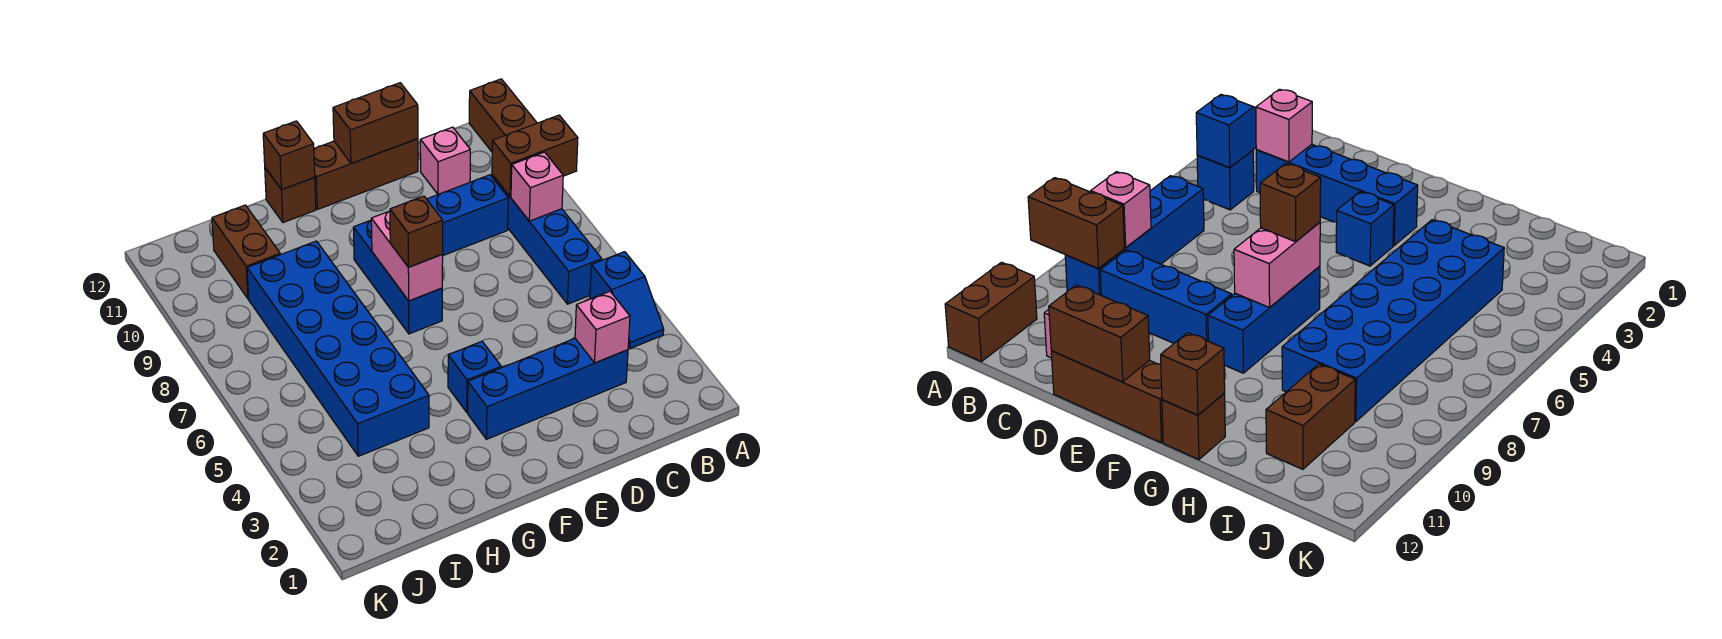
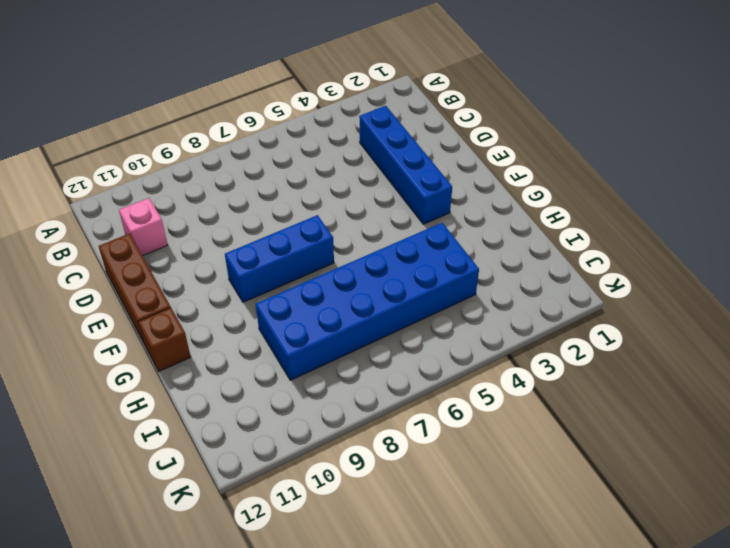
none -> brown brick A11:A12 level 1
none -> blue brick B4 level 1
none -> blue brick B6:B9 level 1

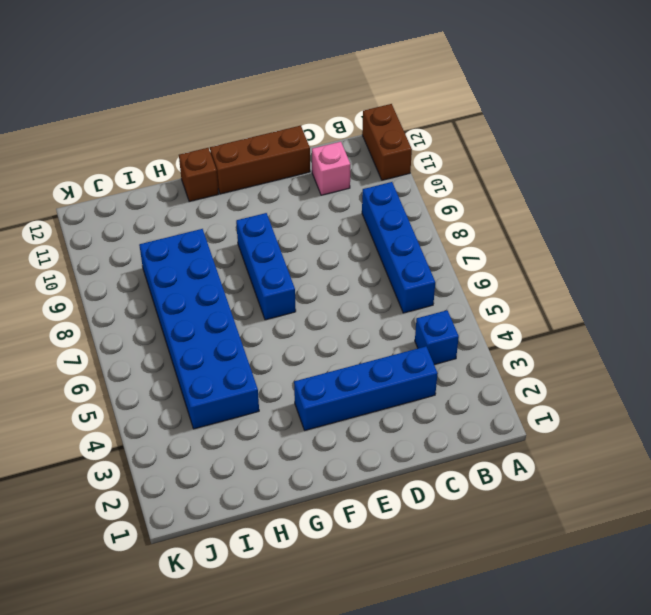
none -> blue brick C9:E9 level 1
none -> blue brick F4 level 1
none -> brown brick I10:I11 level 1

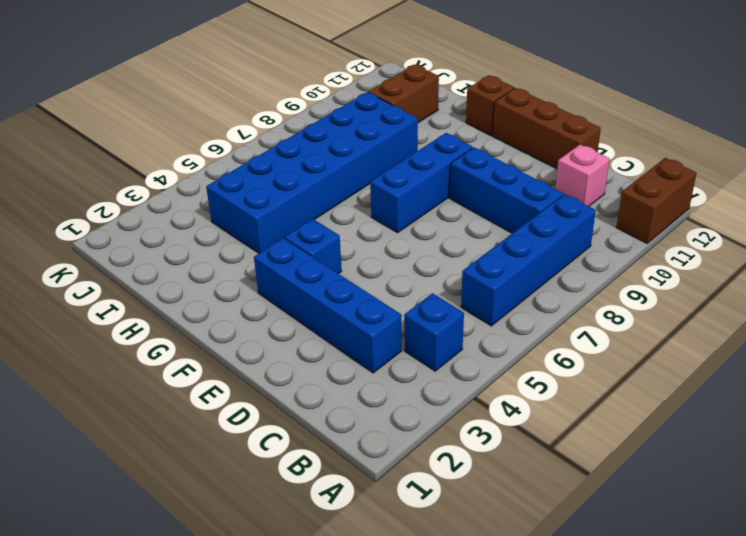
none -> brown brick A9:B9 level 2
none -> blue slope B3:B4 level 2 top 4
none -> pink brick B8 level 2

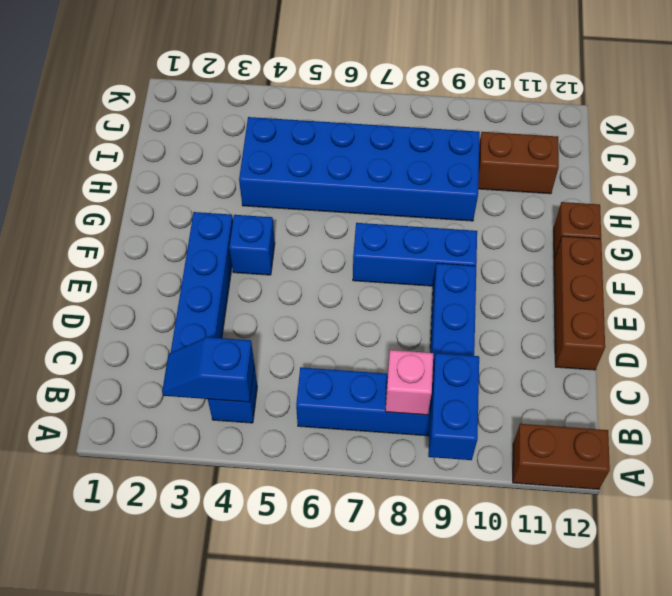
blue brick A9:B9 level 2 -> brown brick A9:B9 level 2
none -> pink brick C11 level 1
none -> pink brick C3 level 2
none -> brown brick D12:E12 level 2

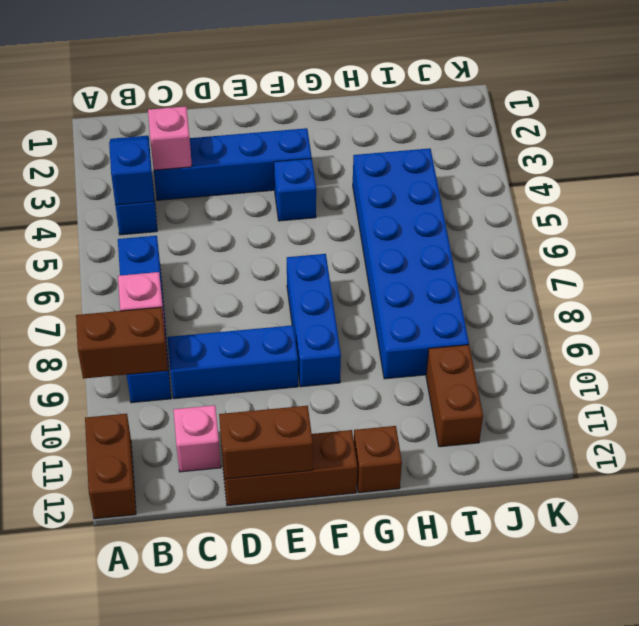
none -> pink brick F7:F8 level 2
none -> brown brick G12 level 2
none -> brown brick F7 level 3

